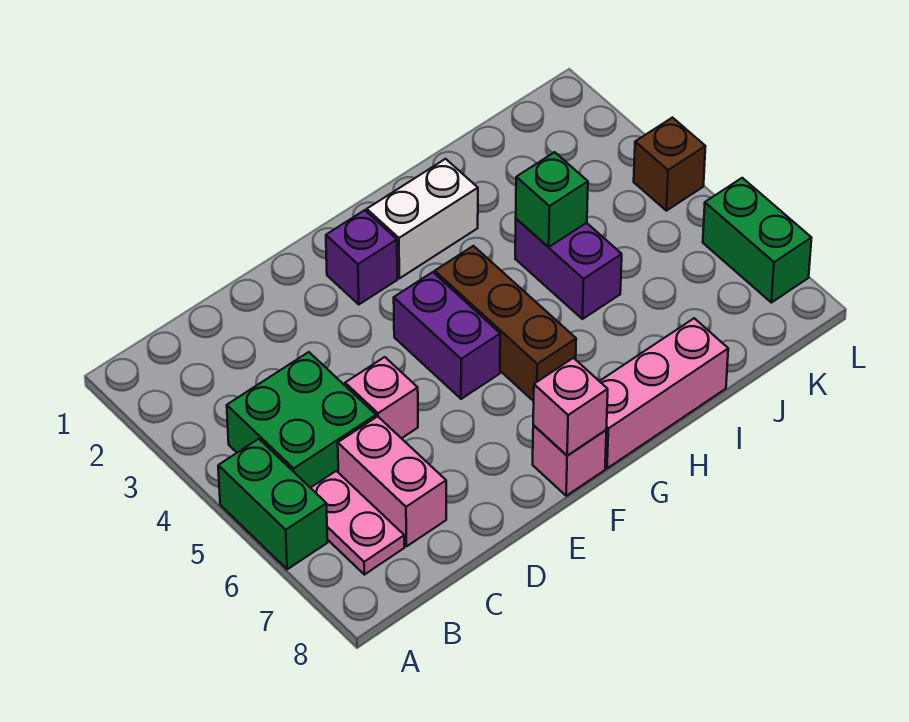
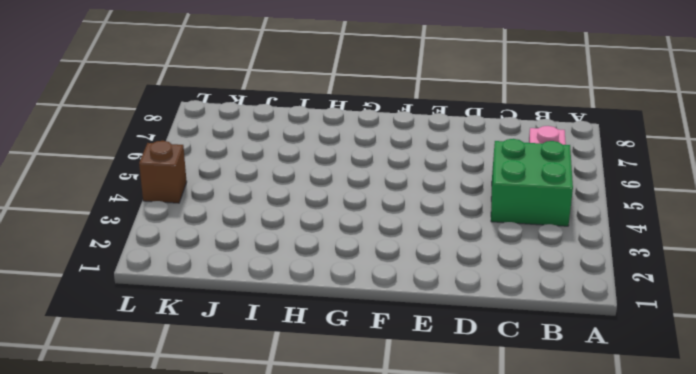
none -> green brick A5:A6 level 1
none -> pink brick C6:C7 level 1
none -> pink brick D5 level 1

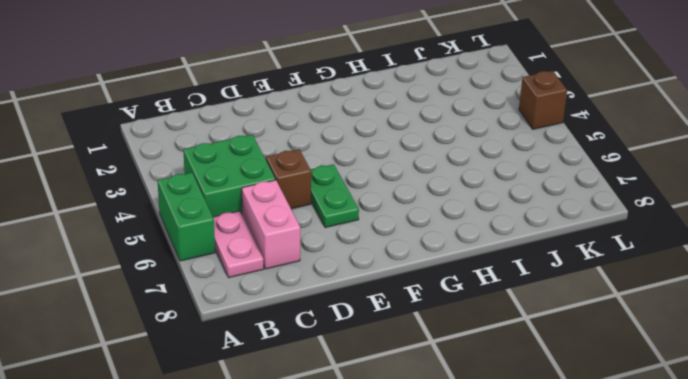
brown brick D5 level 1 -> pink brick D5 level 1
green plate E5:E6 level 1 -> none
none -> purple brick F2 level 1
none -> purple brick F4:F5 level 1
none -> pink brick F8 level 1

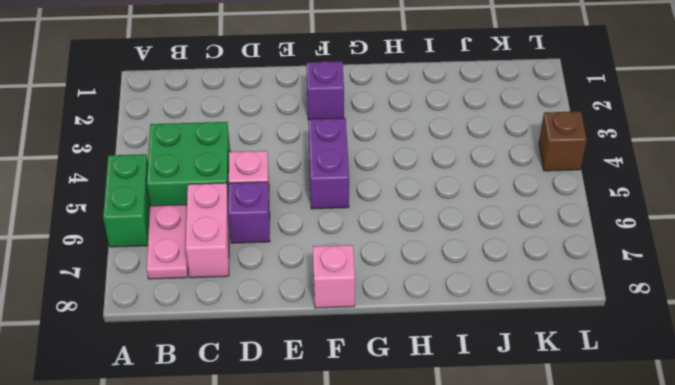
purple brick D6 level 1 -> none
none -> white brick G2:H2 level 1
none -> brown brick G4:G6 level 1
none -> pink brick G8:I8 level 1

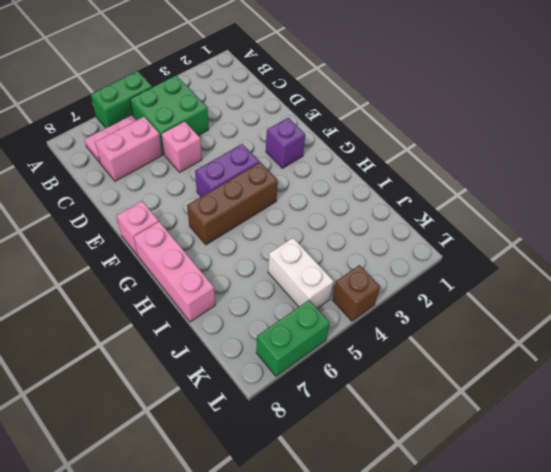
white brick J5:K5 level 1 -> white brick G2:H2 level 1
none -> purple brick I4:I5 level 1
none -> pink brick F8 level 2
none -> green brick I4 level 2

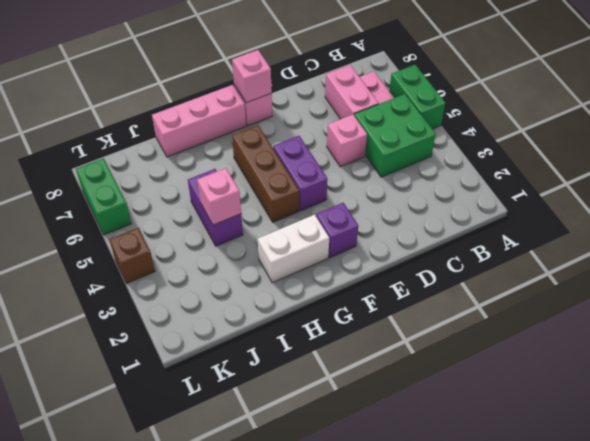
pink brick I4 level 2 -> green brick I4 level 2

